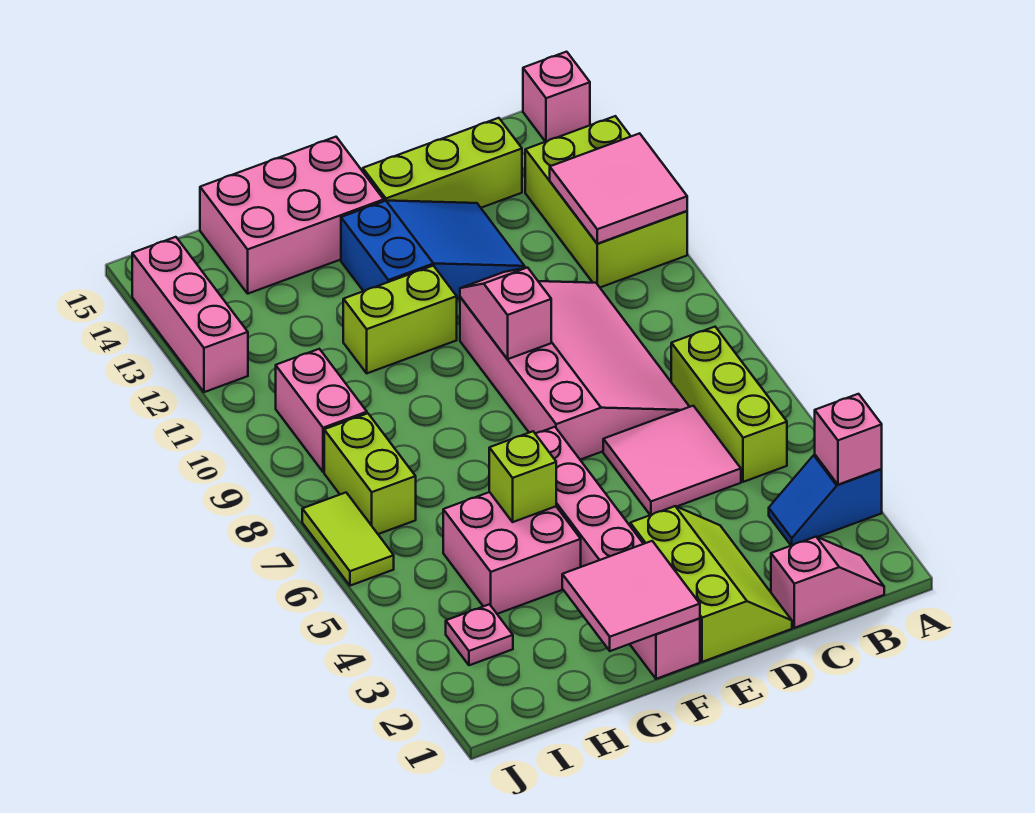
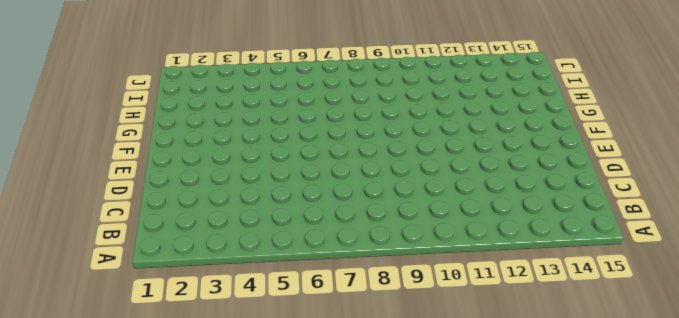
none -> blue slope A3:B3 level 1 top A
none -> lime brick A11:B13 level 1
none -> pink brick A15 level 1

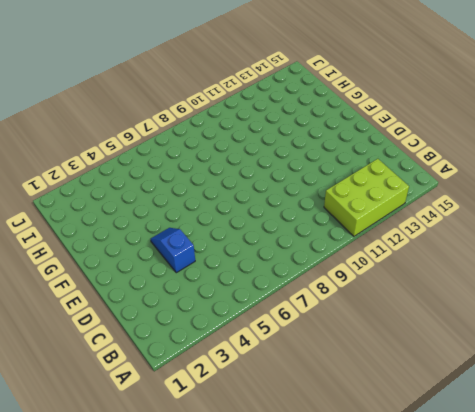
blue slope D4:E4 level 1 top D -> blue slope A3:B3 level 1 top A
none -> pink brick A15 level 1
none -> pink slope B1:C1 level 1 top C
none -> lime brick B5:B7 level 1

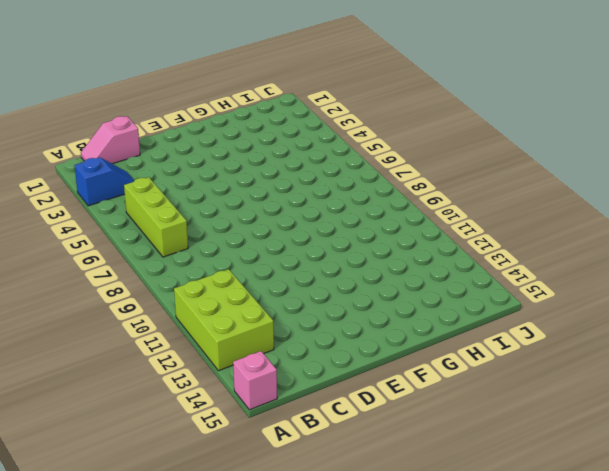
none -> pink tile C5:D6 level 1
none -> pink slope C7:E10 level 1 top E
none -> lime brick C14:E14 level 1

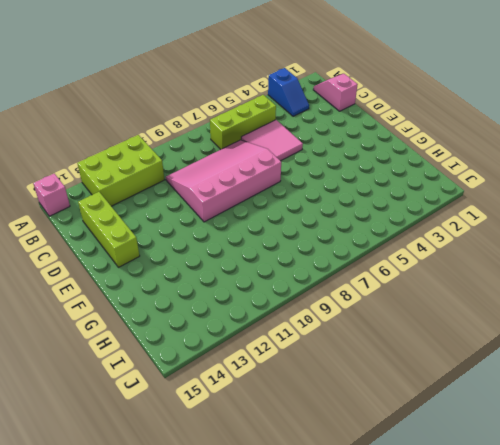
none -> lime slope D1:E3 level 1 top E
none -> blue slope D12:F13 level 1 top F
none -> pink brick F1:F6 level 1

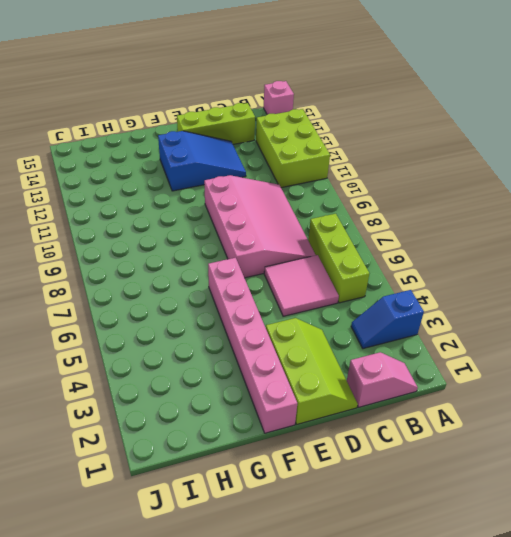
none -> lime brick F11:G11 level 1
none -> pink brick F14:H15 level 1
none -> pink brick G4:H5 level 1

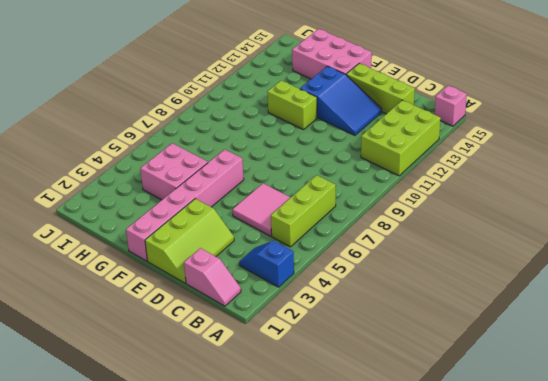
none -> pink slope C7:E10 level 1 top E
none -> pink plate I3 level 1
none -> lime brick I7:I8 level 1

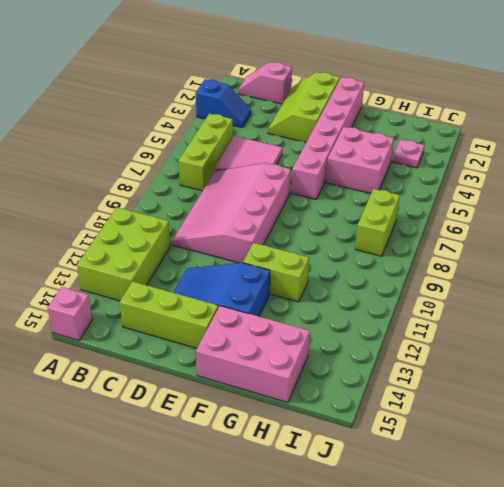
none -> pink brick I9:I10 level 1
none -> lime tile J6:J7 level 1
none -> pink brick J12:J14 level 1

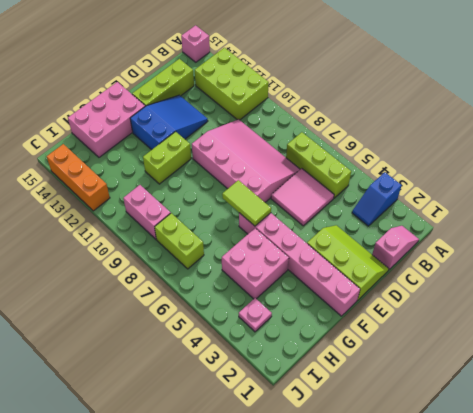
lime tile F6:F7 level 2 -> lime tile J6:J7 level 1
orange brick J12:J14 level 1 -> pink brick J12:J14 level 1
none -> pink brick A3 level 2
none -> pink tile A11:B12 level 2
none -> pink slope E9:E10 level 2 top 9

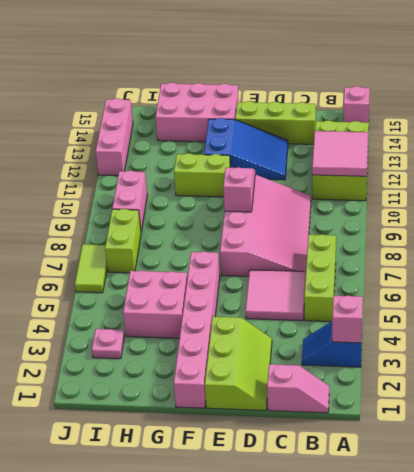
none -> pink tile F1:G2 level 2
none -> lime brick G5 level 2

